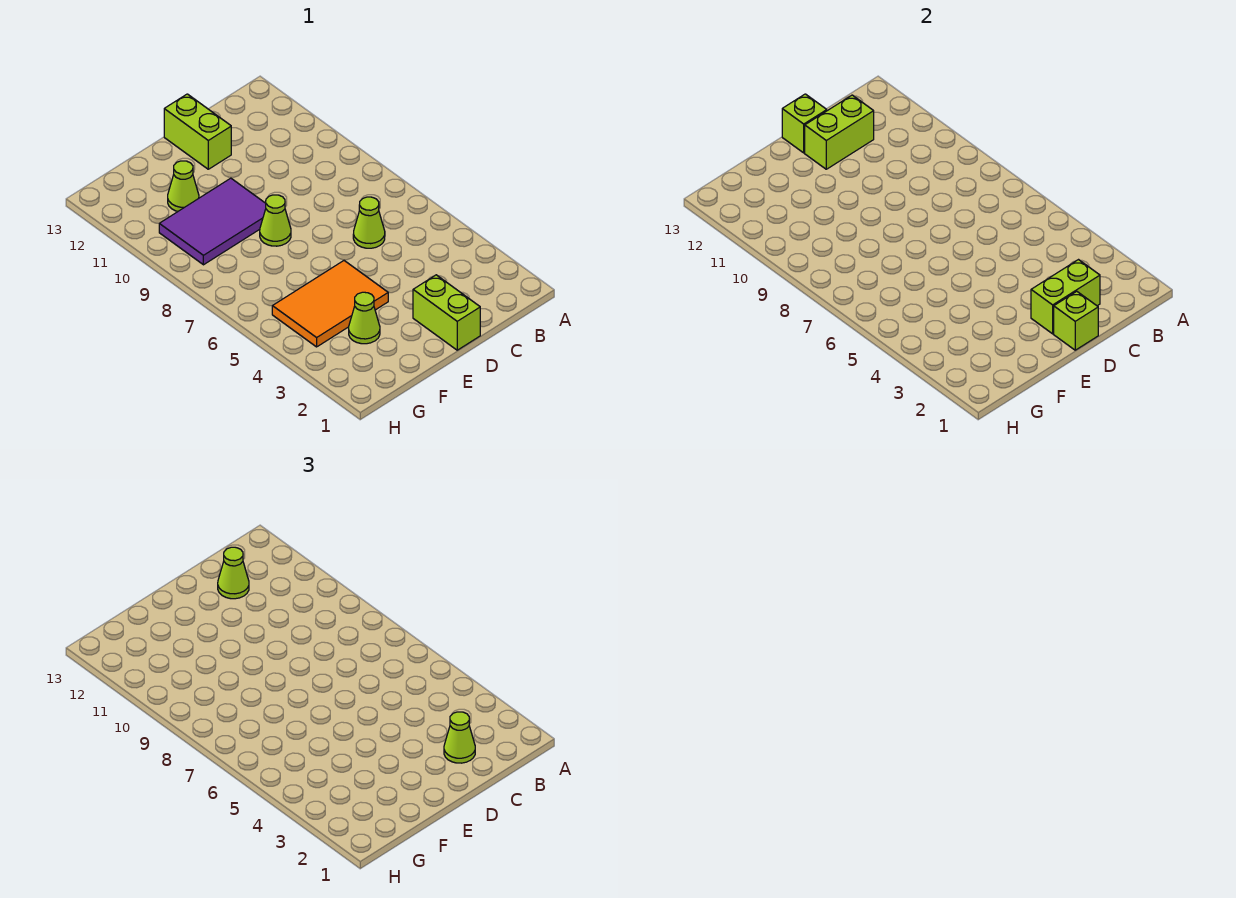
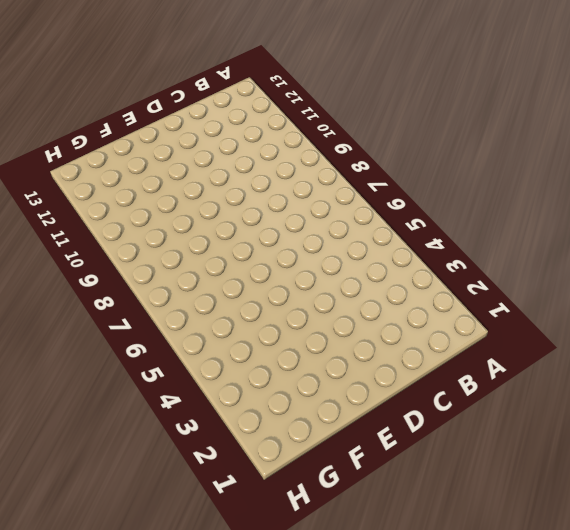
none -> lime cone C6 level 1
none -> lime brick D1:D2 level 1
none -> lime brick D12:D13 level 1

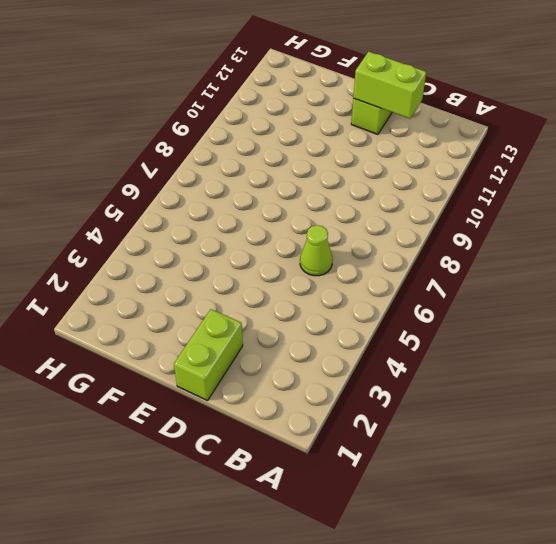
none -> orange tile E4:G5 level 1
none -> lime cone E8 level 1
none -> purple tile E9:G10 level 1

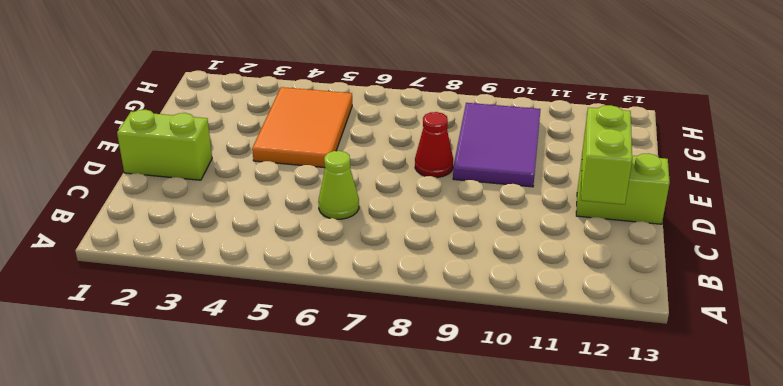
red cone E8 level 1 -> lime cone E8 level 1
none -> lime cone F3 level 1
none -> lime cone F11 level 1
none -> lime brick C2:D2 level 2

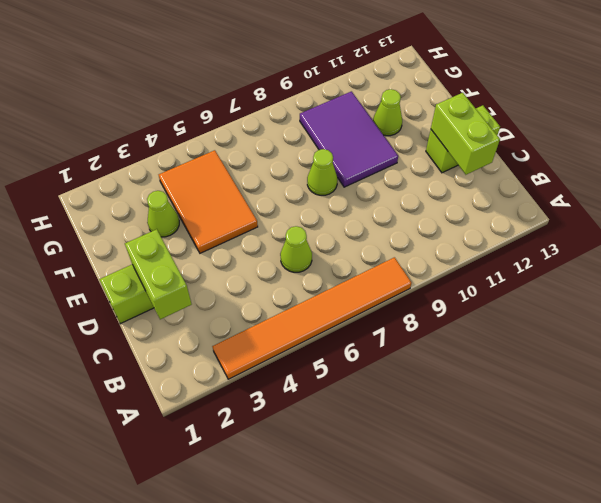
orange tile A3:A8 level 1 -> none
none -> lime brick D1 level 2
none -> lime brick D13 level 2
none -> lime cone C2 level 3

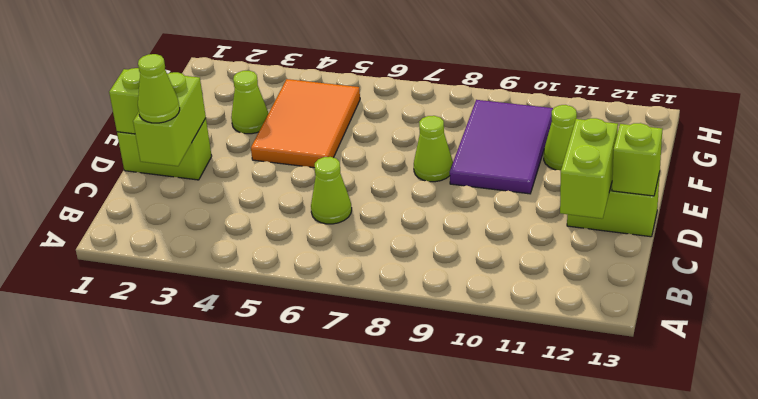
none -> lime cone C12 level 3

